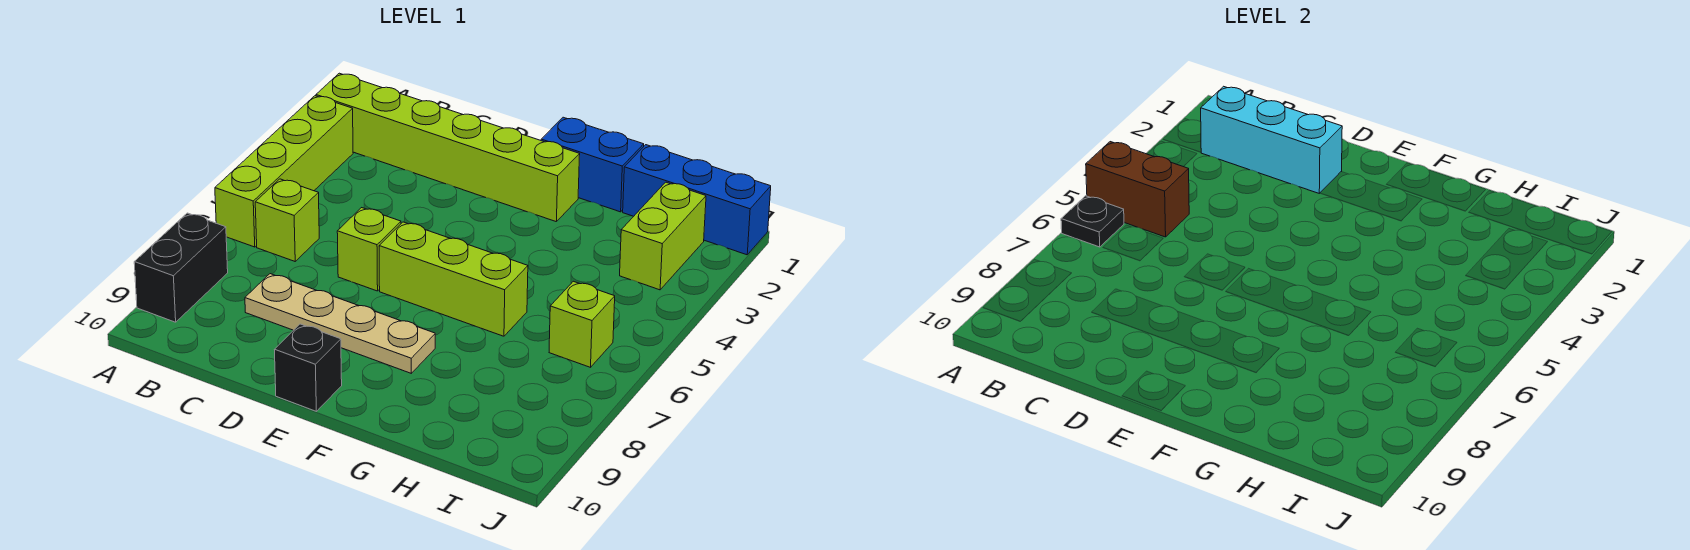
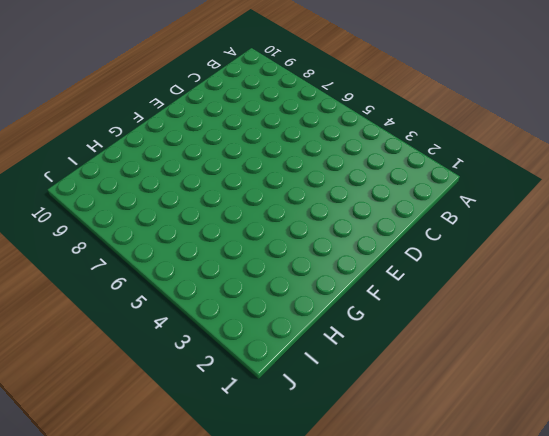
none -> lime brick A2:F2 level 1
none -> lime brick A3:A6 level 1
none -> black brick A8:A9 level 1

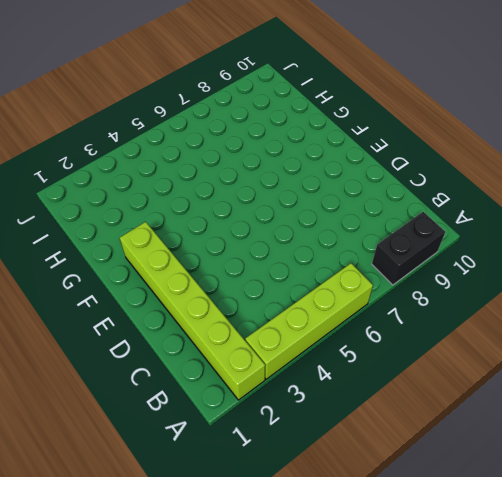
none -> lime brick B6 level 1
none -> tan plate C8:F8 level 1
none -> lime brick D6 level 1

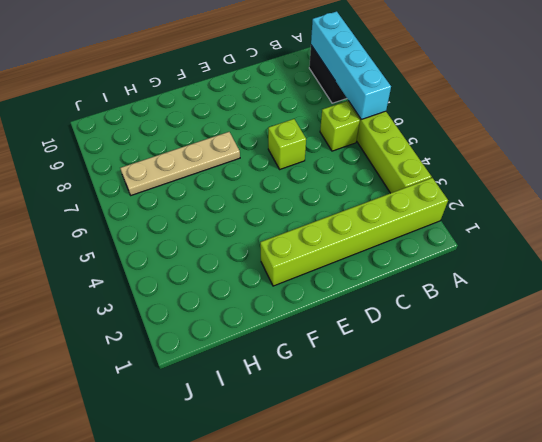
cyan brick A6:A9 level 2 -> black plate A6 level 2
tan plate F7:I7 level 1 -> tan plate C8:F8 level 1
none -> lime brick E6:G6 level 1
none -> black brick E10 level 1
none -> blue brick F1:G1 level 1

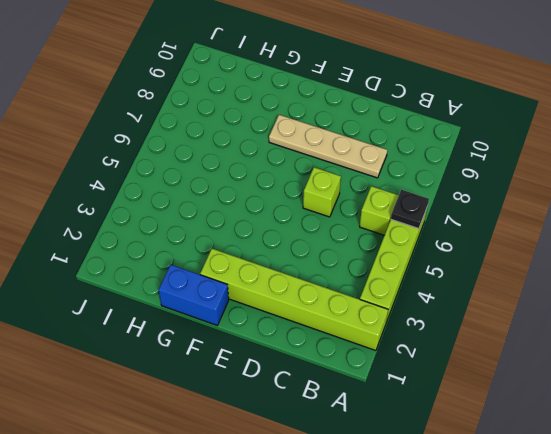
none -> black brick A8:A9 level 1
none -> lime brick E6:G6 level 1
none -> black brick E10 level 1

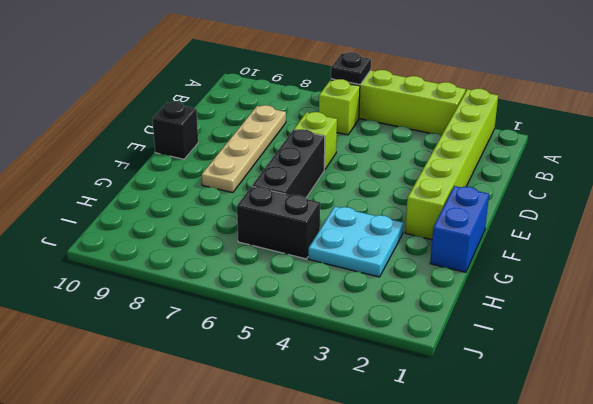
black brick E6:G6 level 1 -> lime brick E6:G6 level 1
cyan plate G3:H4 level 1 -> none
black brick H5:H6 level 1 -> black brick A8:A9 level 1
none -> blue brick H1:J1 level 1
none -> lime brick I2:I3 level 1
none -> lime brick I6 level 1

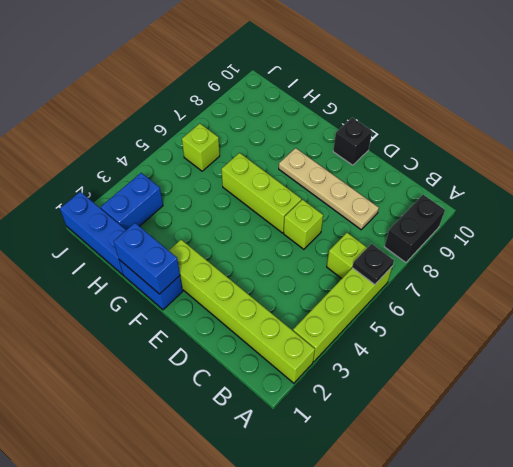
blue brick F1:G1 level 2 -> none
blue brick I2:I3 level 1 -> lime brick I2:I3 level 1
none -> brown brick A5:B5 level 2
none -> cyan brick B2:D2 level 2

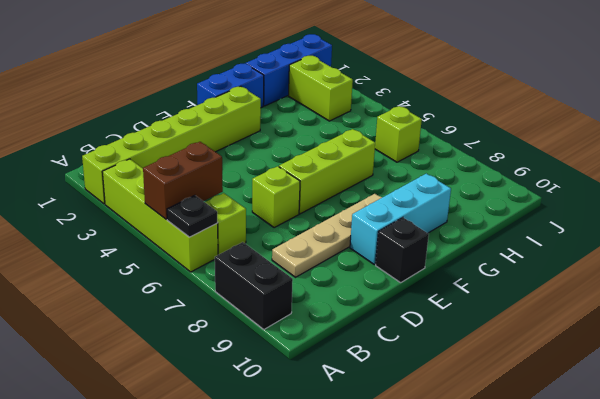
cyan brick E9:G9 level 1 -> cyan brick B2:D2 level 2

